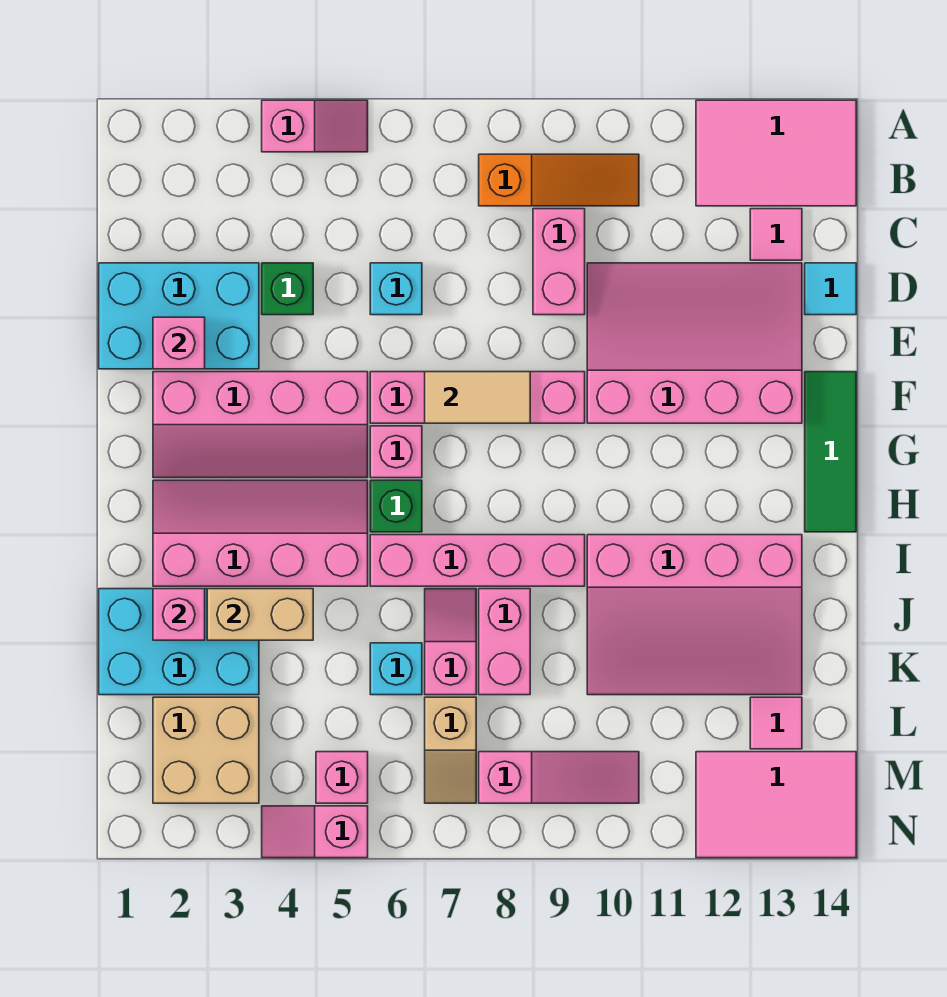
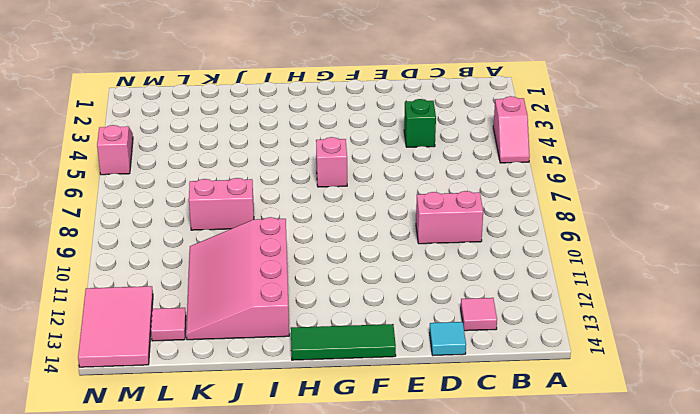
none -> pink tile A12:B14 level 1
none -> orange slope B8:B10 level 1 top 8
none -> cyan brick D1:E3 level 1
none -> cyan brick D6 level 1

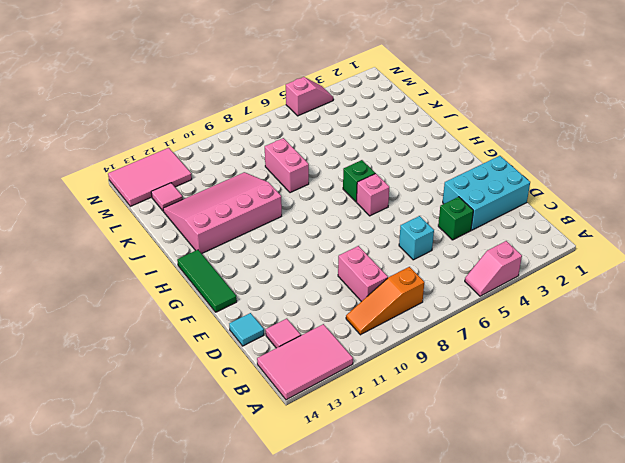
none -> pink slope D10:F13 level 1 top F
none -> pink slope F2:G5 level 1 top F
none -> pink brick F6:F9 level 1
none -> pink slope H2:I5 level 1 top I

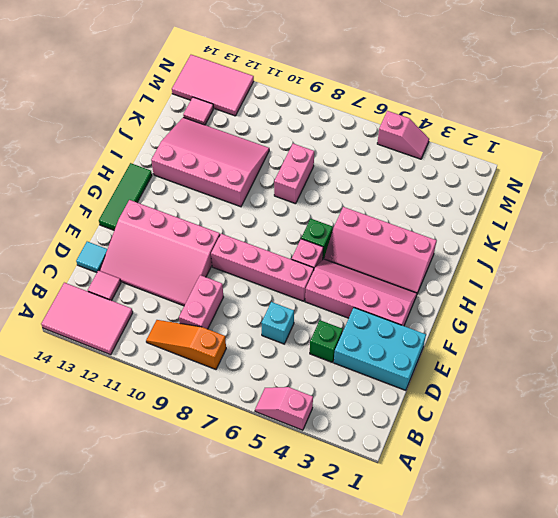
none -> pink brick I6:I9 level 1
none -> cyan brick J1:K3 level 1
none -> pink slope J7:K7 level 1 top K
none -> cyan brick K6 level 1

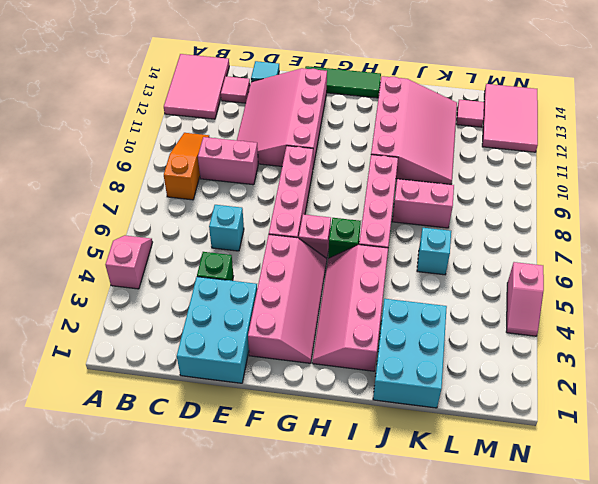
none -> pink slope J7:K7 level 1 top K
none -> tan brick L2:M3 level 1
none -> tan slope L7:M7 level 1 top L
none -> pink brick M5 level 1

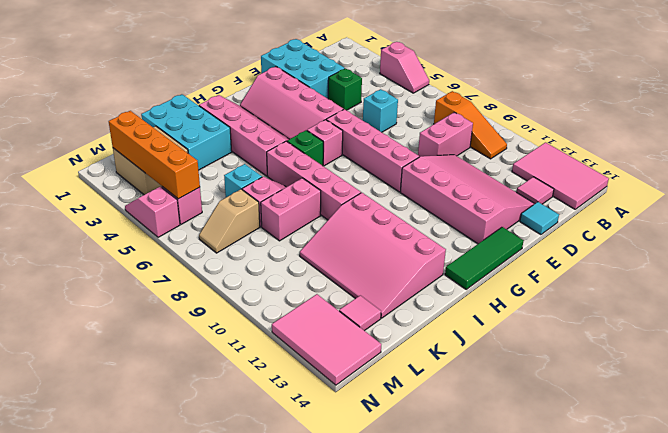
orange brick M2:M5 level 2 -> none
none -> pink slope M8:M10 level 1 top 8
none -> pink brick E2 level 2
none -> tan tile F7:F8 level 2
none -> pink brick J2 level 2

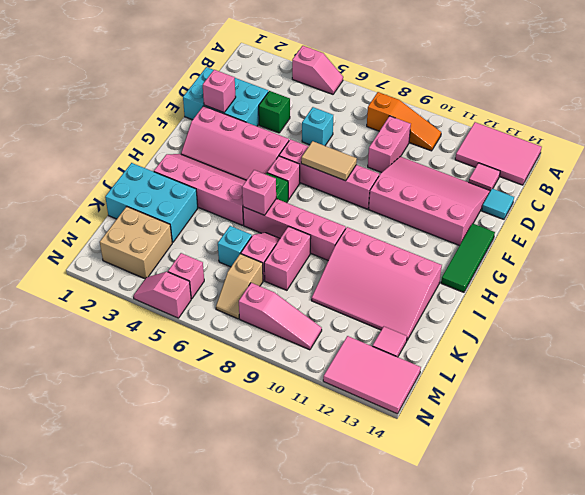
pink brick I6 level 2 -> pink brick J2 level 2
none -> tan brick J3:J4 level 2

